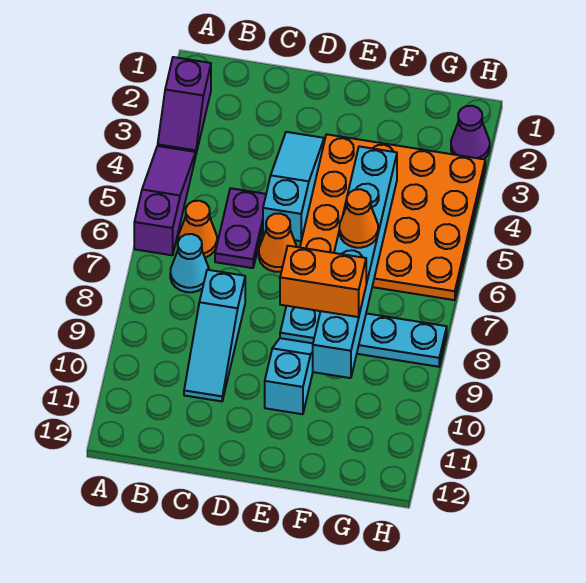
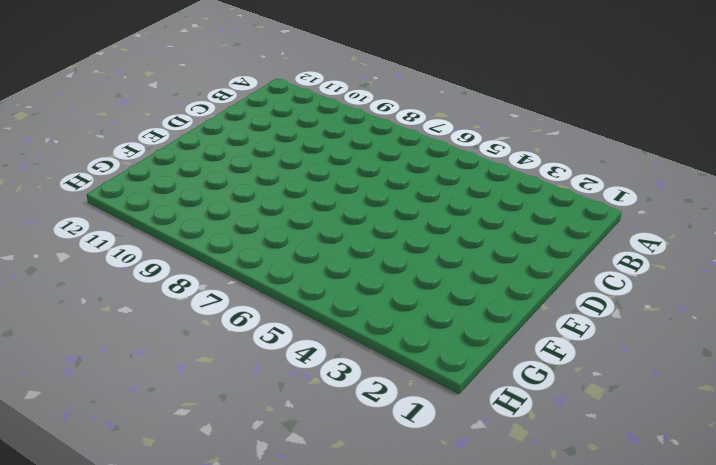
none -> purple slope A2:A3 level 1 top 2
none -> purple slope A4:A6 level 1 top 6
none -> orange cone B6 level 1

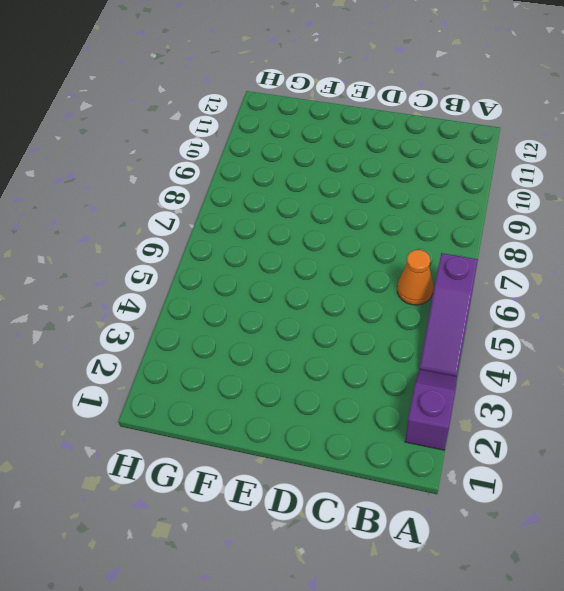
none -> cyan cone B7 level 1
none -> purple plate C5:C6 level 1
none -> cyan slope C8:C10 level 1 top 8

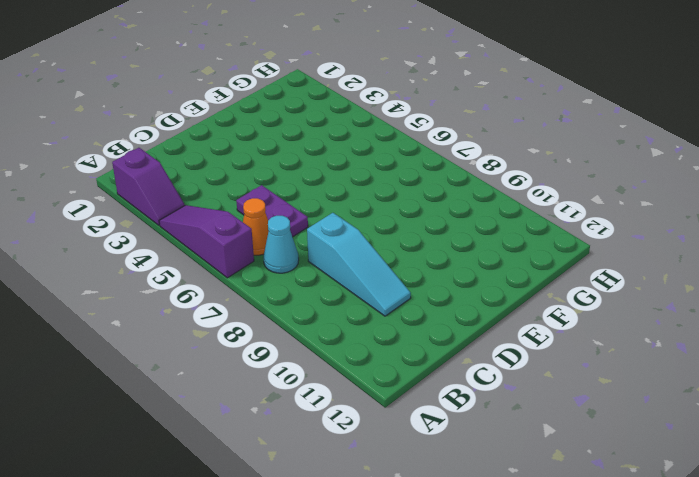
none -> cyan slope D3:D5 level 1 top 5
none -> orange cone D6 level 1
none -> orange plate E3:H6 level 1

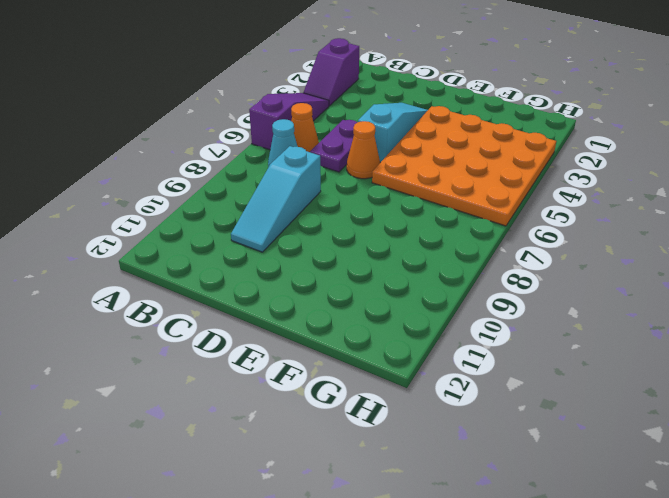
none -> cyan plate E8:H8 level 1
none -> cyan slope E9:E10 level 1 top 10
none -> purple cone H2 level 1

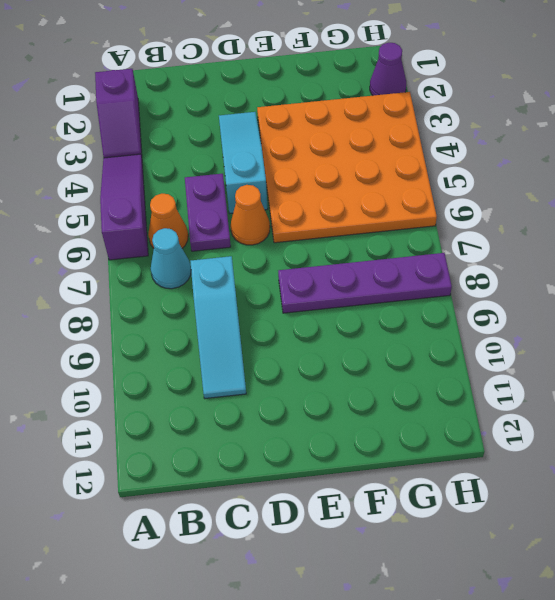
purple plate E8:H8 level 1 -> cyan plate E8:H8 level 1
none -> cyan slope E9:E10 level 1 top 10
none -> cyan brick F4:F9 level 2
none -> orange brick E8:F8 level 3

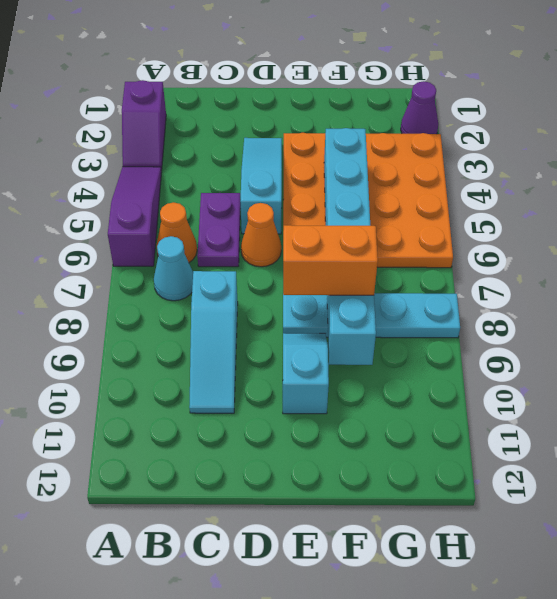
none -> orange cone F6 level 3

